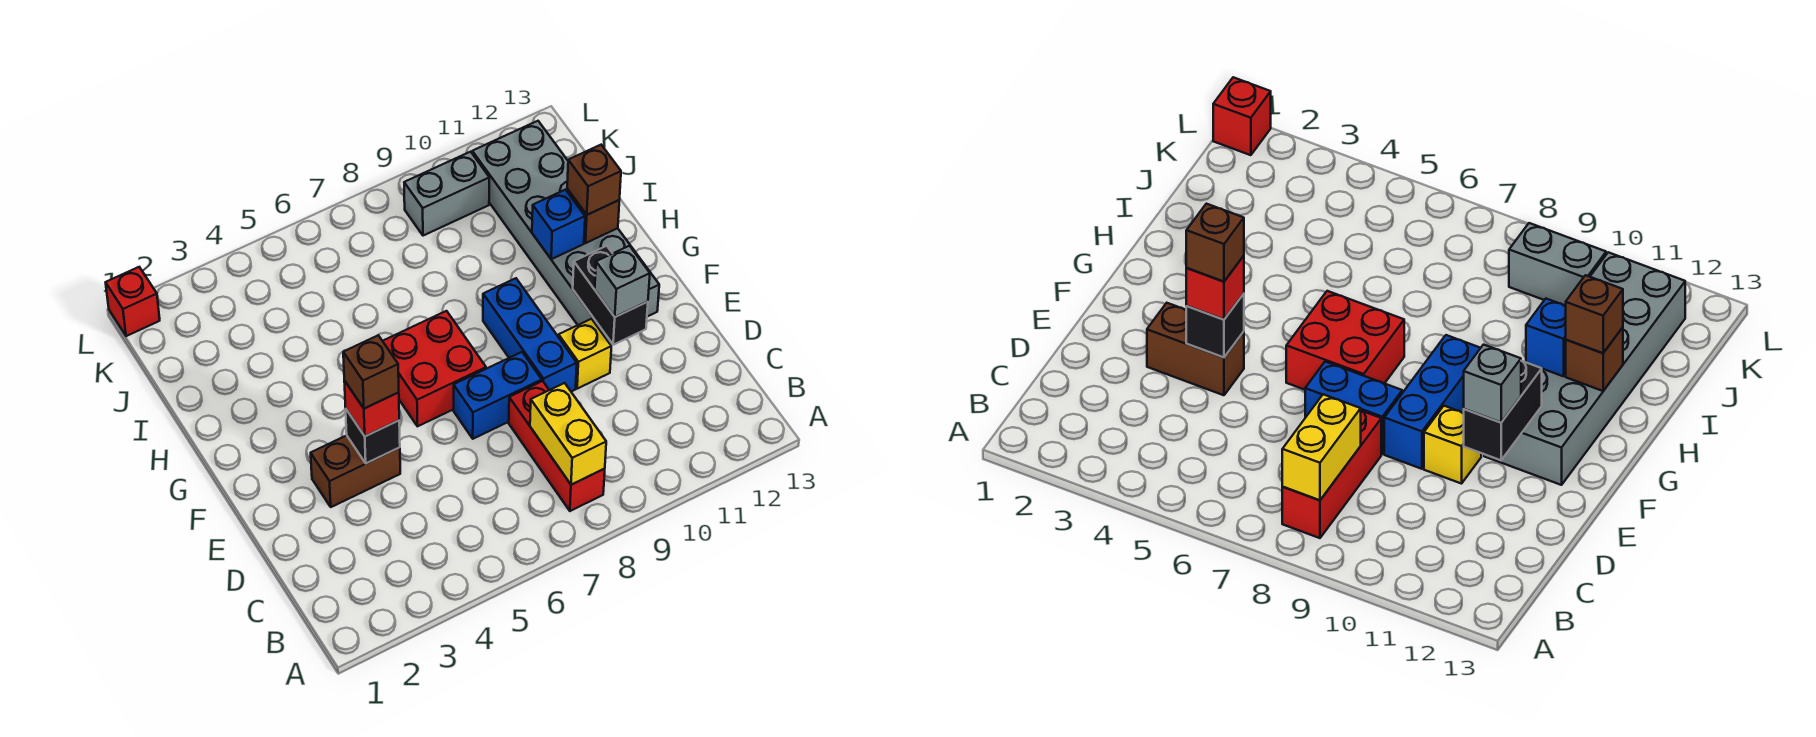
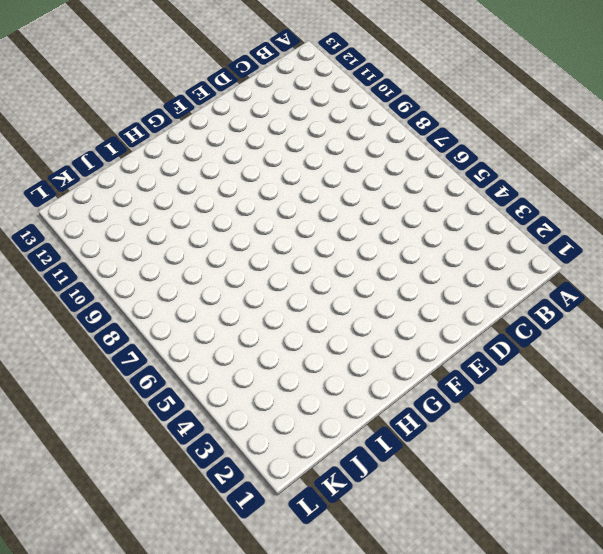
none -> red brick B8:D8 level 1
none -> brown brick E3:E4 level 1
none -> blue brick E7:E8 level 1

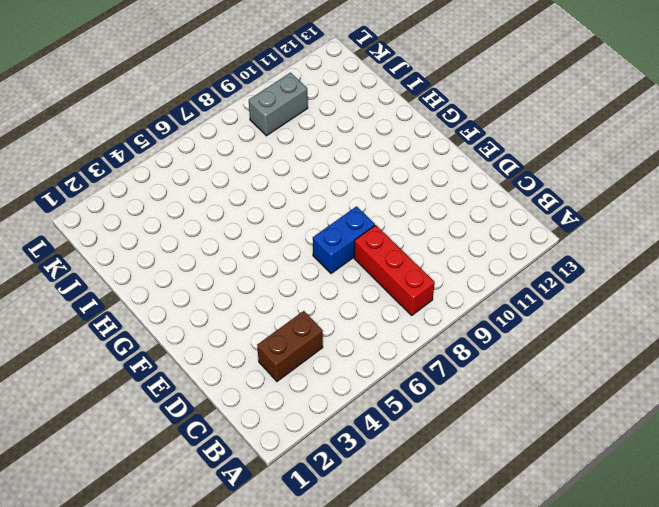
brown brick C3:C4 level 1 -> brown brick E3:E4 level 1
none -> blue brick E9:G9 level 1
none -> yellow brick E10 level 1
none -> red brick F6:G7 level 1

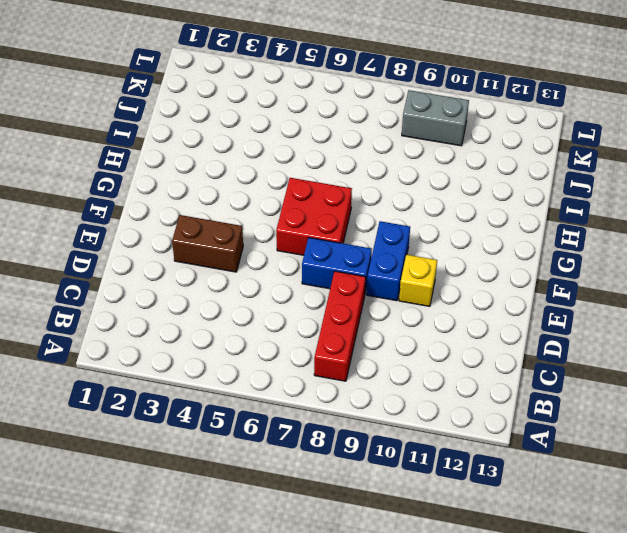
blue brick E9:F9 level 1 -> blue brick E9:G9 level 1
none -> grey brick F11:K12 level 1
none -> red brick L1 level 1
none -> yellow brick B8:C8 level 2

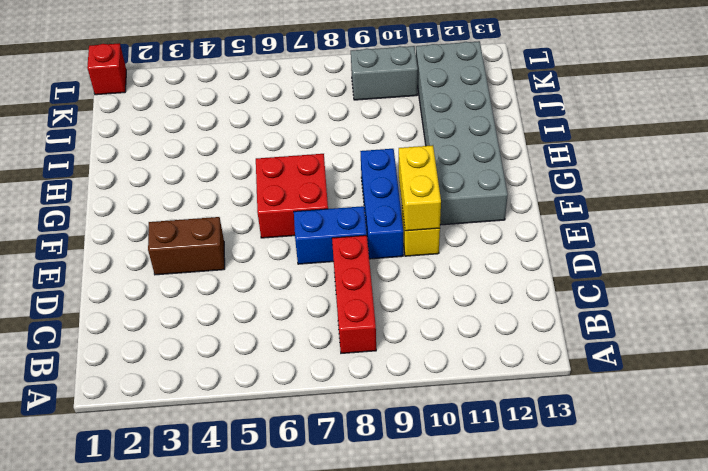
yellow brick E10:F10 level 2 -> yellow brick B8:C8 level 2
none -> black brick E4 level 2
none -> black brick E11:F11 level 2
none -> blue brick H11 level 2

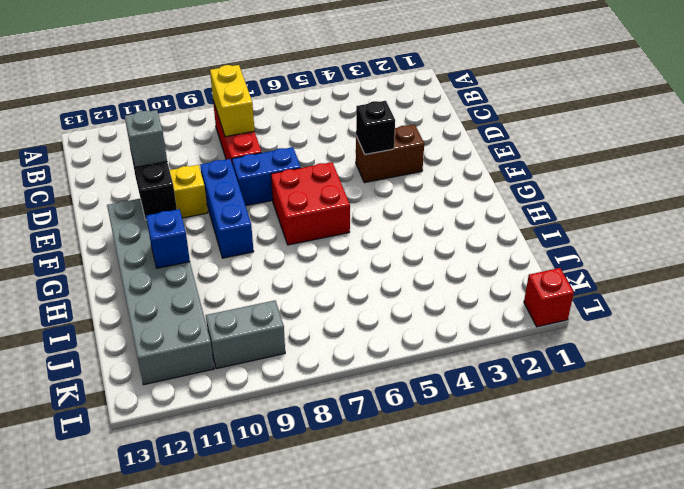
none -> brown brick H12 level 2
none -> red brick E4 level 3
none -> brown brick H12 level 3

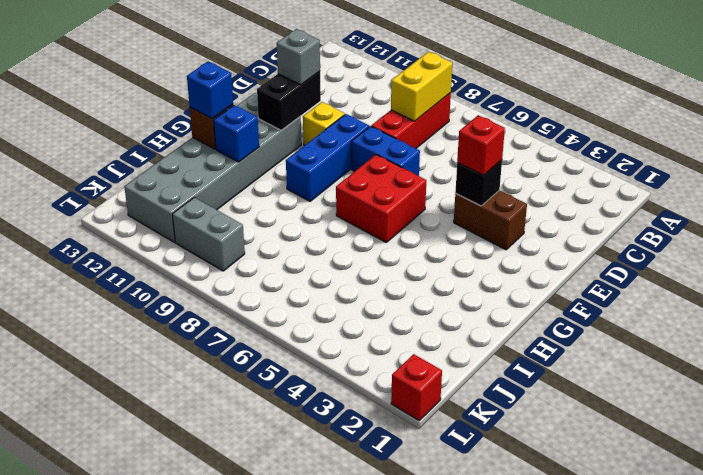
blue brick H12 level 3 -> brown brick H12 level 3
none -> brown brick E4 level 4

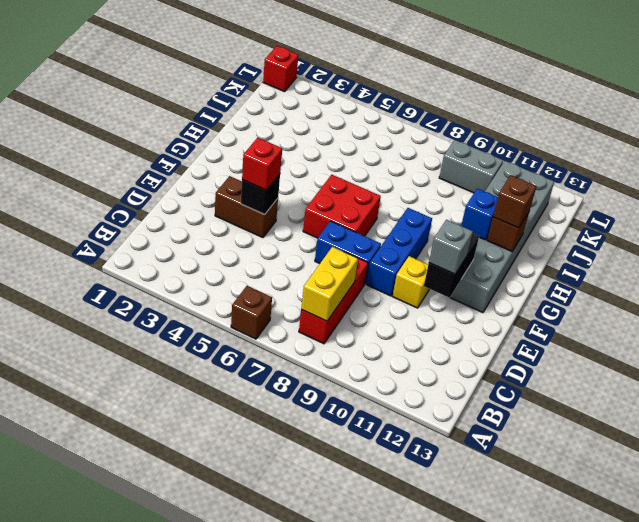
brown brick A6 level 1 -> brown brick E4 level 4

